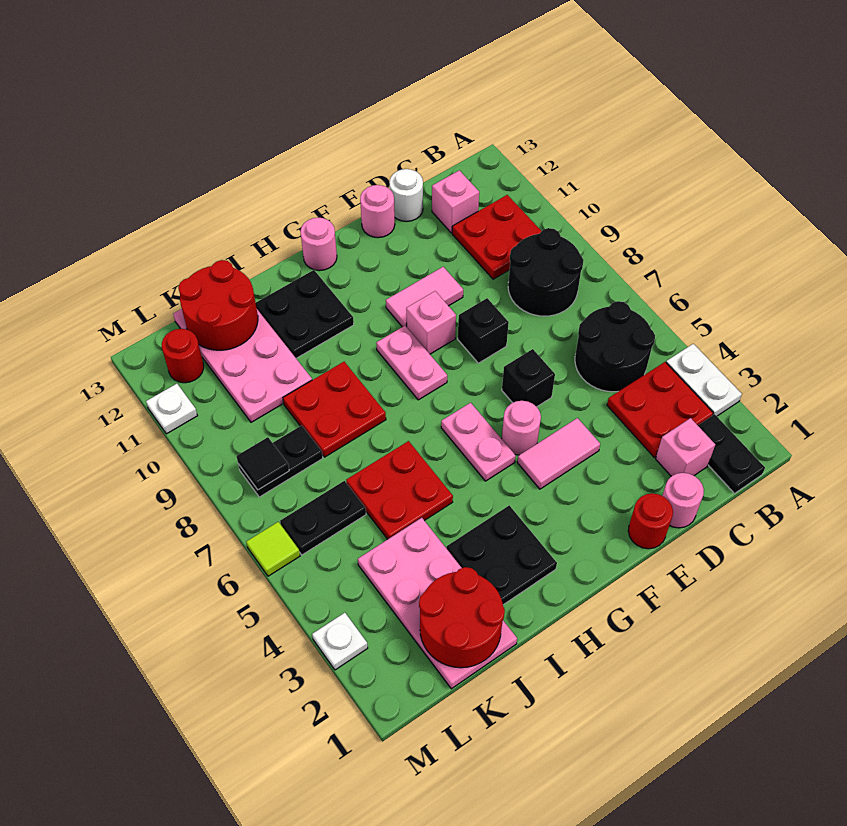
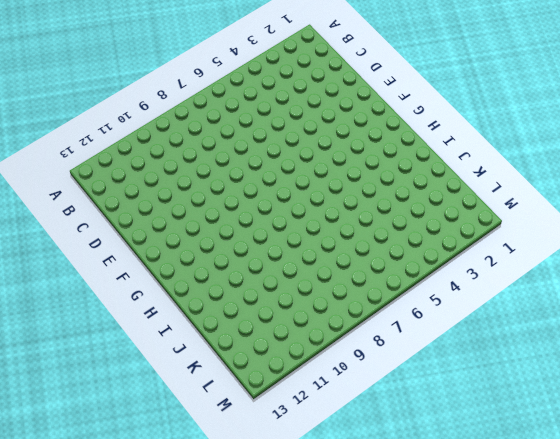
none -> white plate A3:A4 level 1
none -> black plate B1:B2 level 1
none -> red plate B3:C4 level 1
none -> black round brick B5:C6 level 1

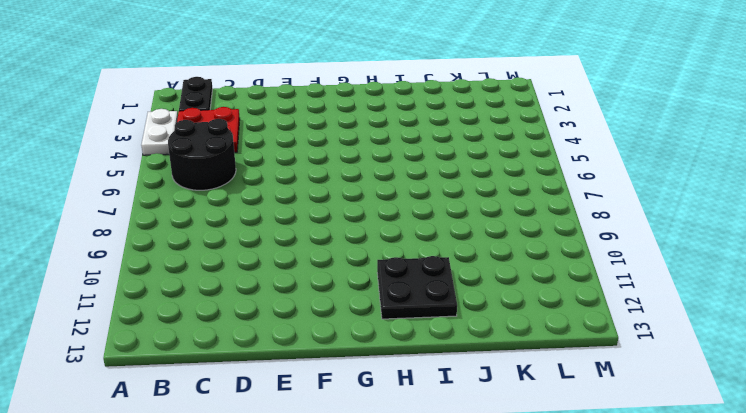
none -> black round brick B8:C9 level 1
none -> red plate B10:C11 level 1
none -> pink brick C2 level 1
none -> pink brick C12 level 1

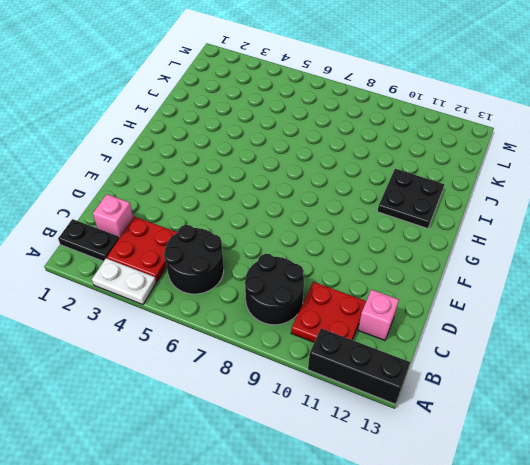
black brick A11:A13 level 1 -> none
none -> pink round brick D1 level 1
none -> white round brick D13 level 1
none -> red round brick E1 level 1
none -> pink tile E4:F4 level 1

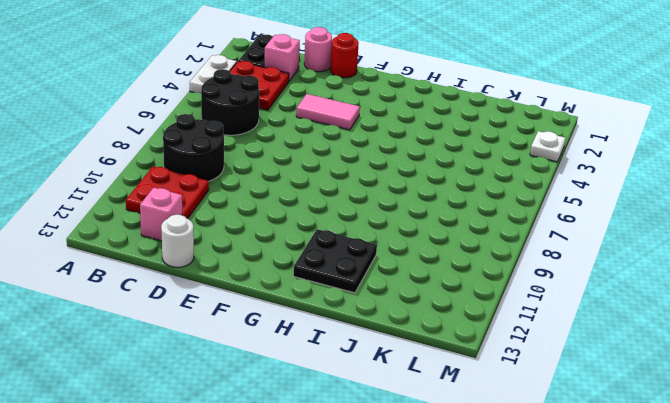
none -> black brick E6 level 1
none -> black brick E8 level 1
none -> pink tile E10:F10 level 1
none -> pink round brick E13 level 1

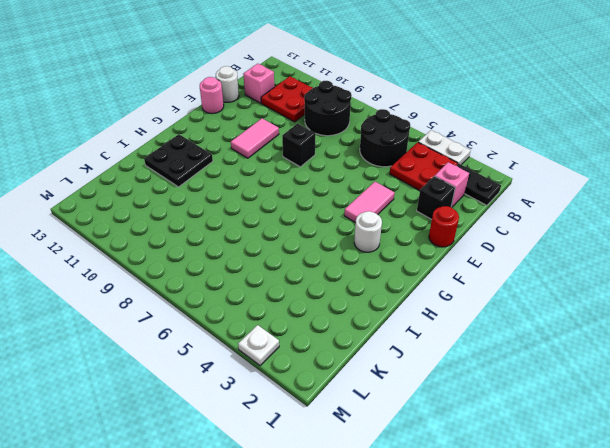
black brick D2 level 1 -> black brick E6 level 1
white round brick G3 level 1 -> none
none -> pink round brick D1 level 1
none -> pink round brick F5 level 1
none -> pink brick F9 level 1
none -> pink plate G5:G6 level 1

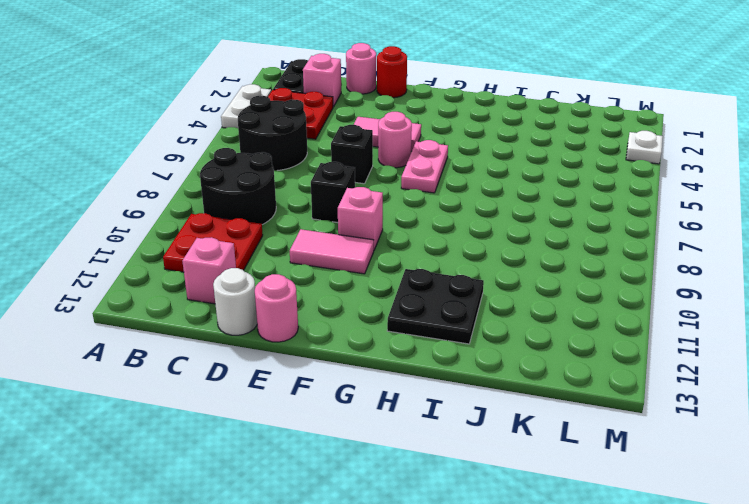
none -> pink plate G8:G9 level 1
none -> pink round brick G13 level 1
none -> black plate H2:I3 level 1
none -> red plate I5:J6 level 1

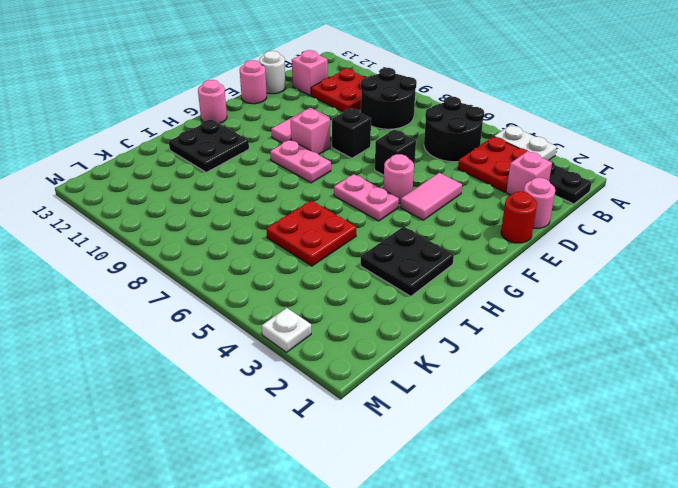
none -> red plate I8:J9 level 1
none -> pink plate J1:K4 level 1
none -> pink plate J10:K13 level 1
none -> black plate K6:L6 level 1

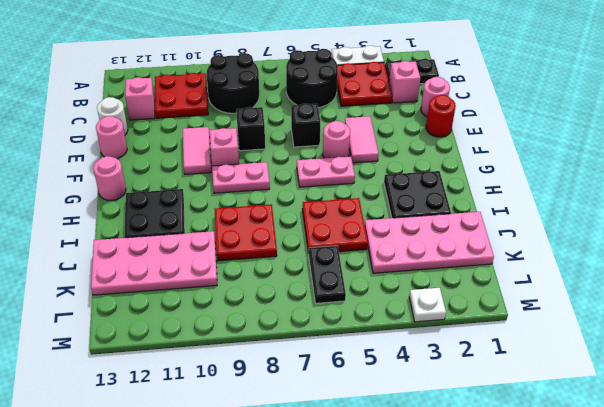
none -> black plate K8:L8 level 1
none -> red round brick L12 level 1
none -> lime tile M6 level 1
none -> white plate M11 level 1

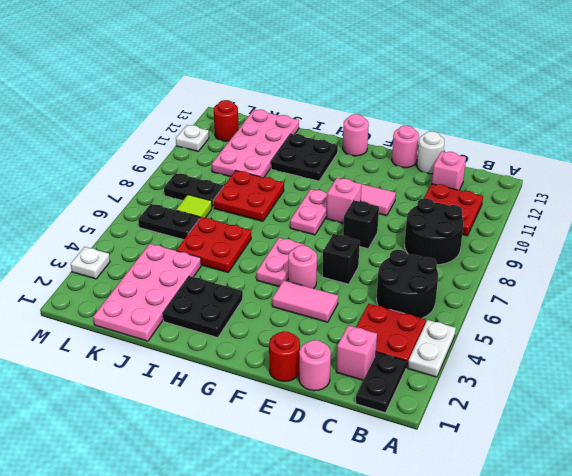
lime tile K7 level 1 -> lime tile M6 level 1
none -> red round brick J1:K2 level 2
none -> red round brick J12:K13 level 2
none -> black tile L8 level 2

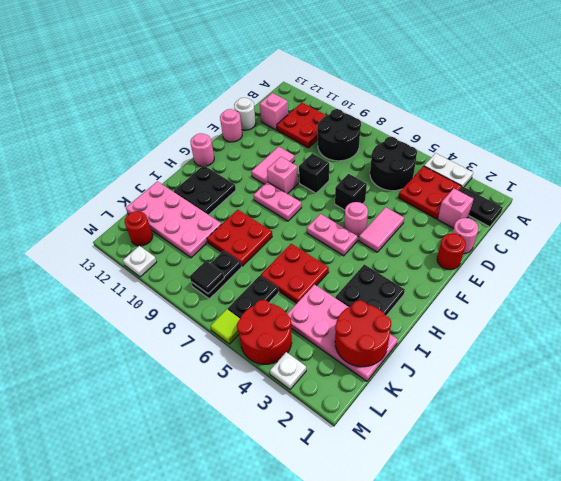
red round brick L4:M5 level 1 -> red round brick J12:K13 level 2

